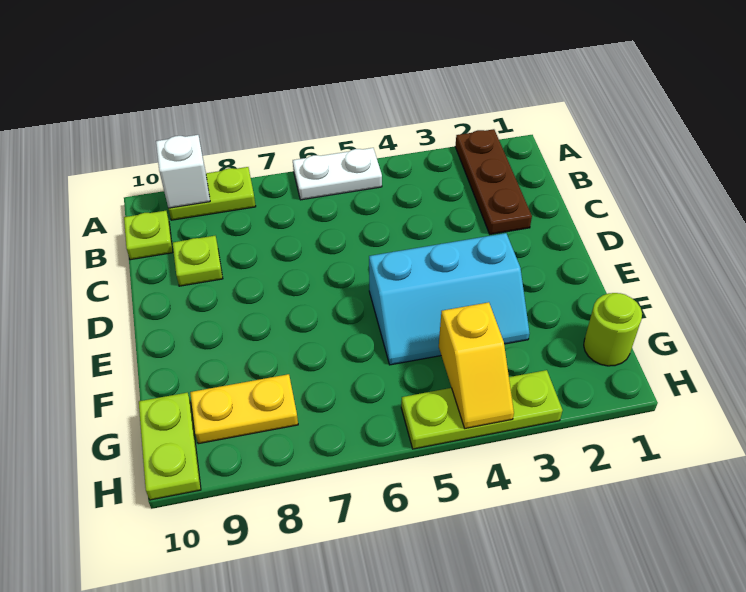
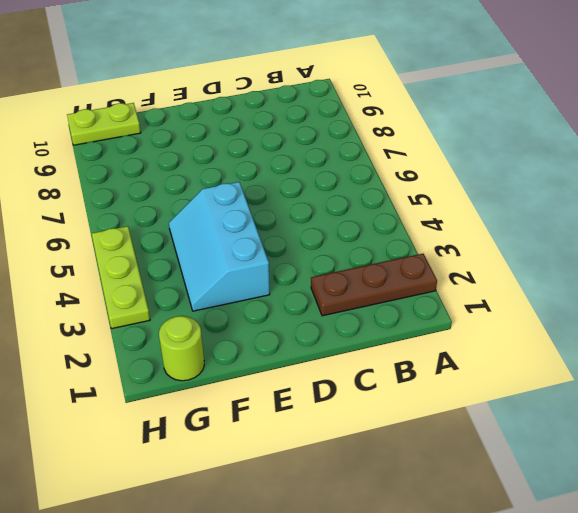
none -> white plate A5:A6 level 1
none -> lime plate A8:A9 level 1
none -> lime plate B10 level 1

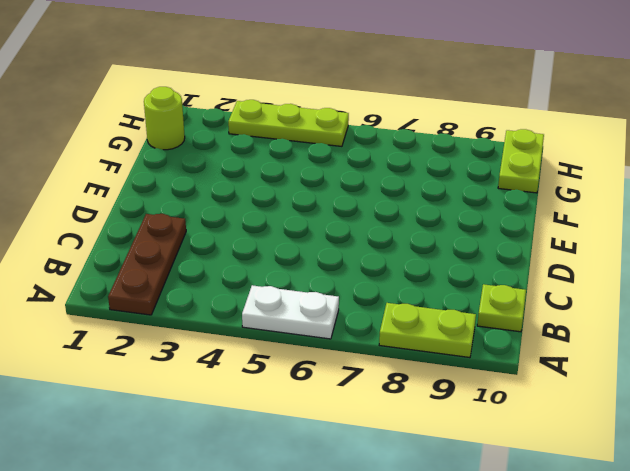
none -> lime plate C9 level 1
none -> cyan slope E3:F5 level 1 top E
none -> yellow plate G8:G9 level 1

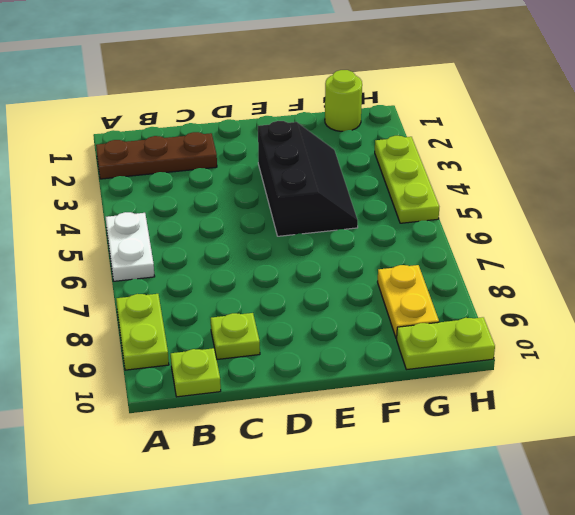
black slope E3:F5 level 1 top E -> cyan slope E3:F5 level 1 top E
none -> white brick A9 level 2
none -> yellow slope G4:H4 level 2 top G

